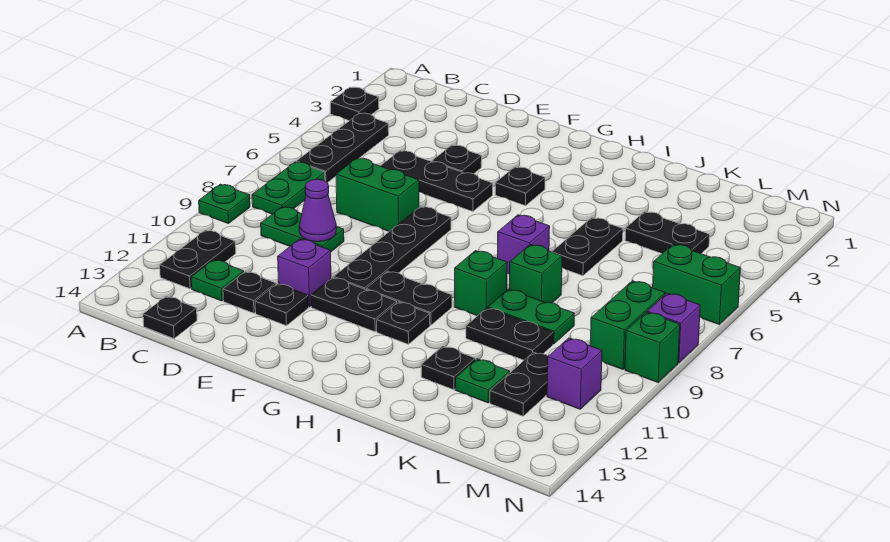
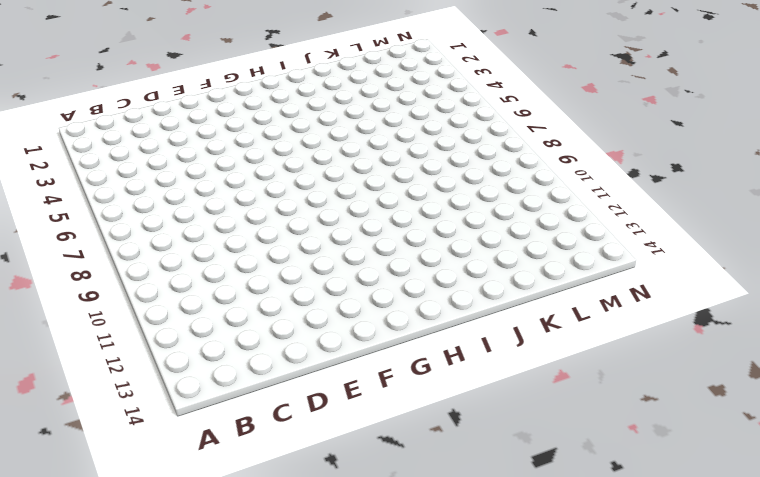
none -> black plate A3 level 1
none -> green plate A9 level 1
none -> black plate B4:B6 level 1
none -> green plate B7:B8 level 1

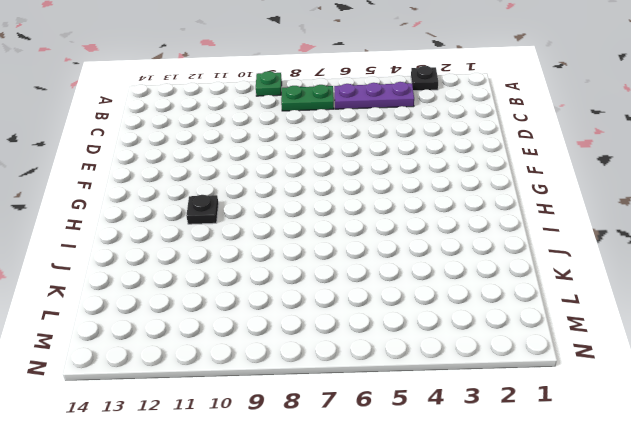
purple plate B4:B6 level 1 -> black plate B4:B6 level 1
none -> black plate B11:B12 level 1
none -> green plate C9:D9 level 1
none -> green plate C12 level 1
none -> black plate C14 level 1

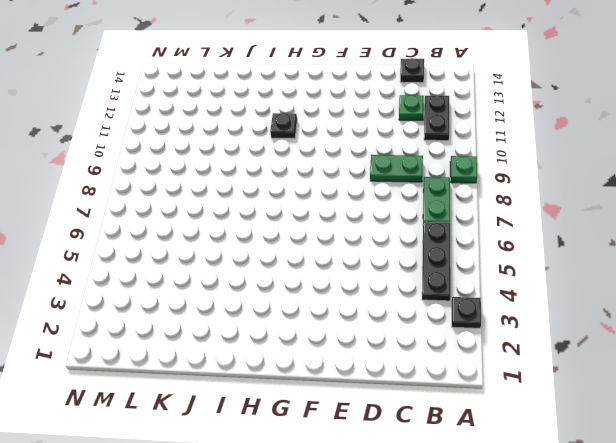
none -> black plate D5:F5 level 1
none -> green brick D7:E7 level 1
none -> black plate D12 level 1
none -> black plate E4 level 1

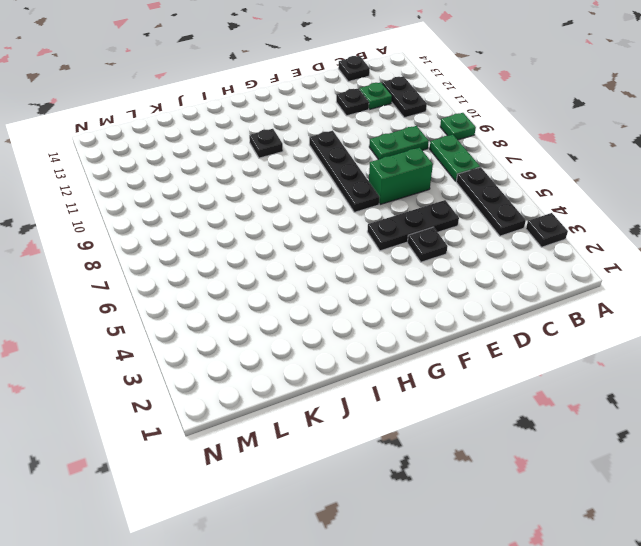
none -> purple brick E11 level 1
none -> black plate E12 level 1
none -> black plate F11:G11 level 1
none -> black plate G4 level 1

